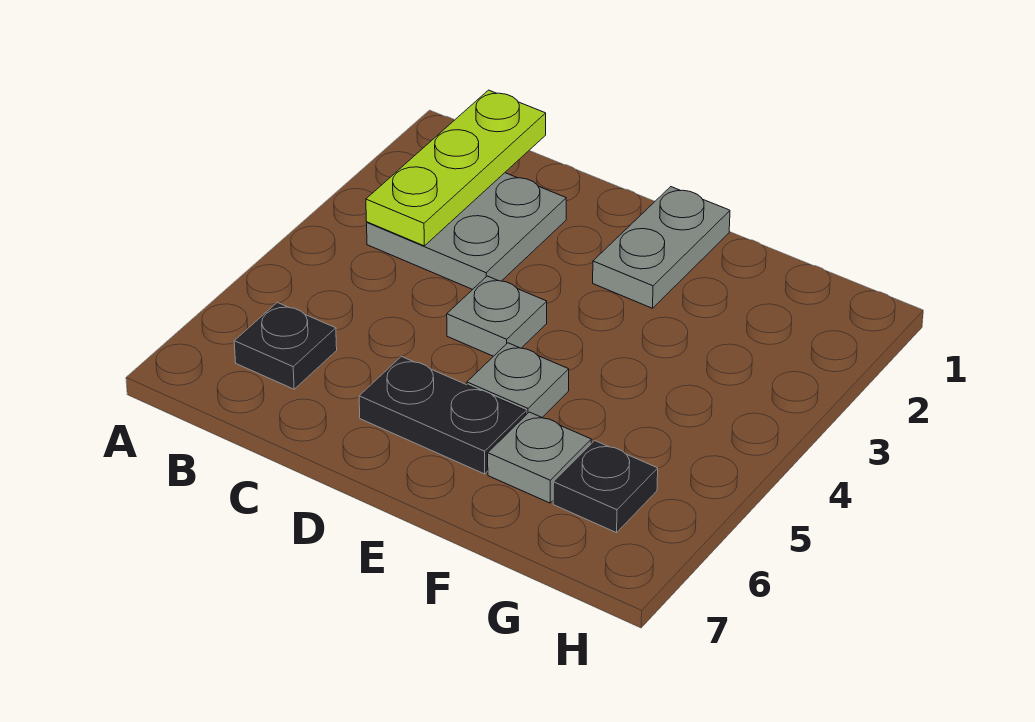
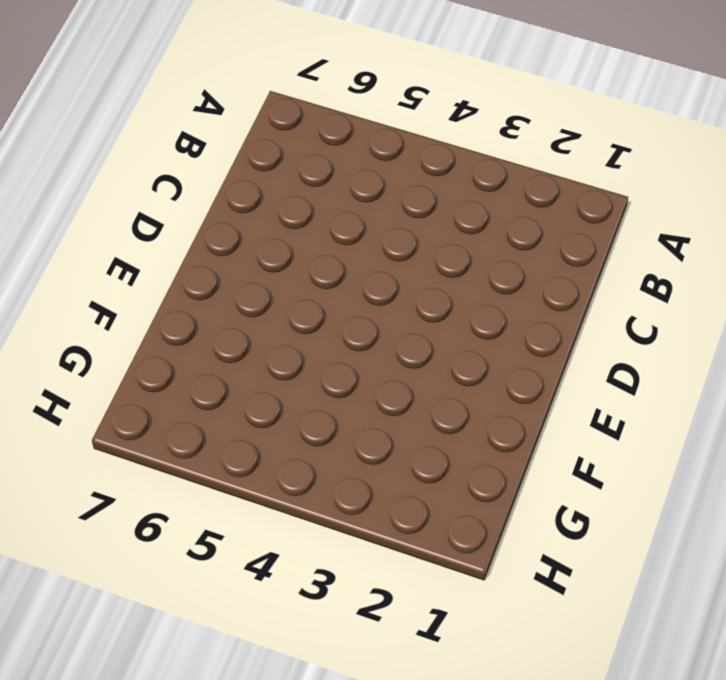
none -> grey plate B2:C3 level 1
none -> black plate B6 level 1

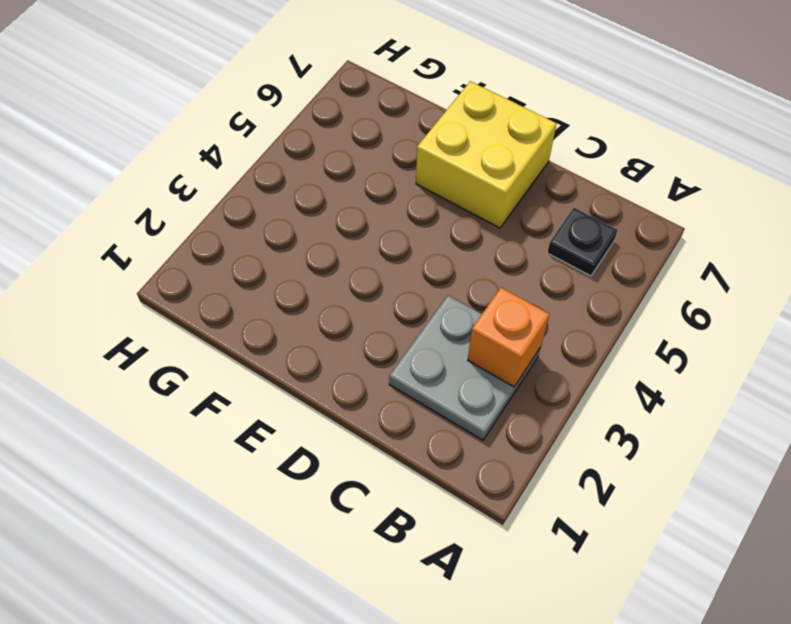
orange brick B3 level 2 -> lime plate B1:B3 level 2
yellow brick D6:E7 level 1 -> black plate D6:E6 level 1
none -> grey plate D4 level 1
none -> grey plate E1:E2 level 1

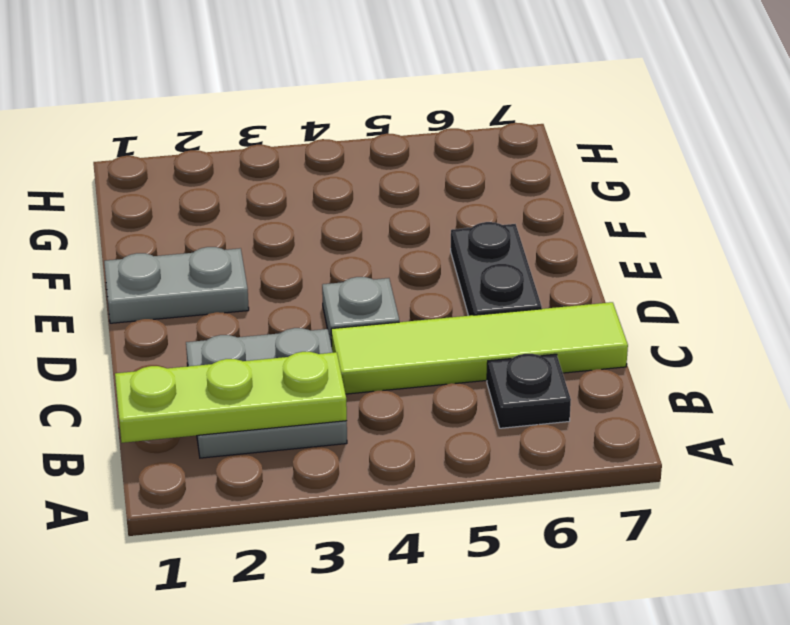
lime tile C4:C7 level 1 -> none
none -> grey plate E5 level 1
none -> grey plate F6 level 1

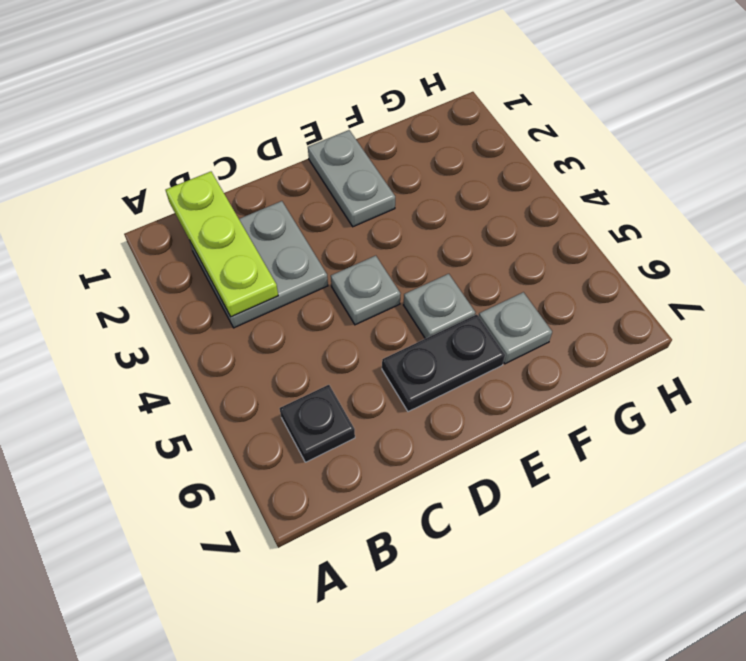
none -> black plate G6 level 1

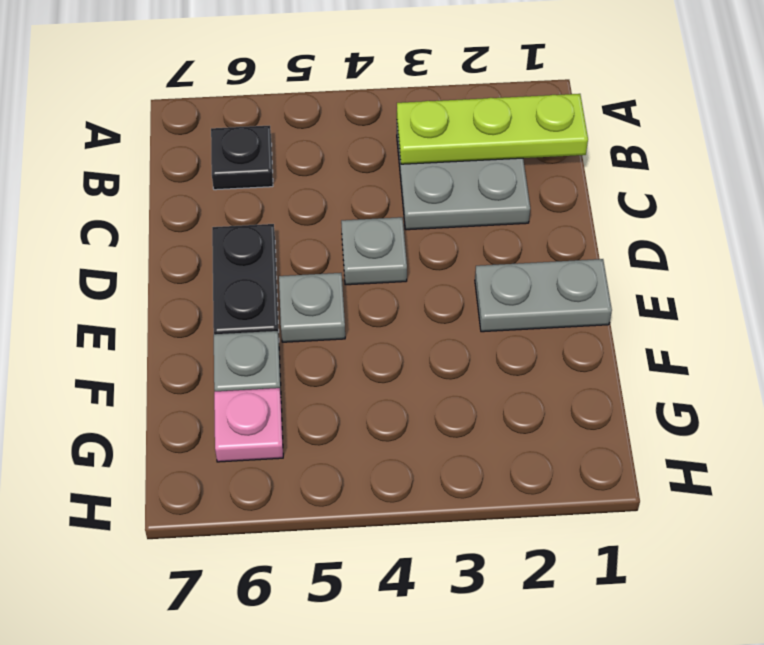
pink plate G6 level 1 -> black plate G6 level 1

